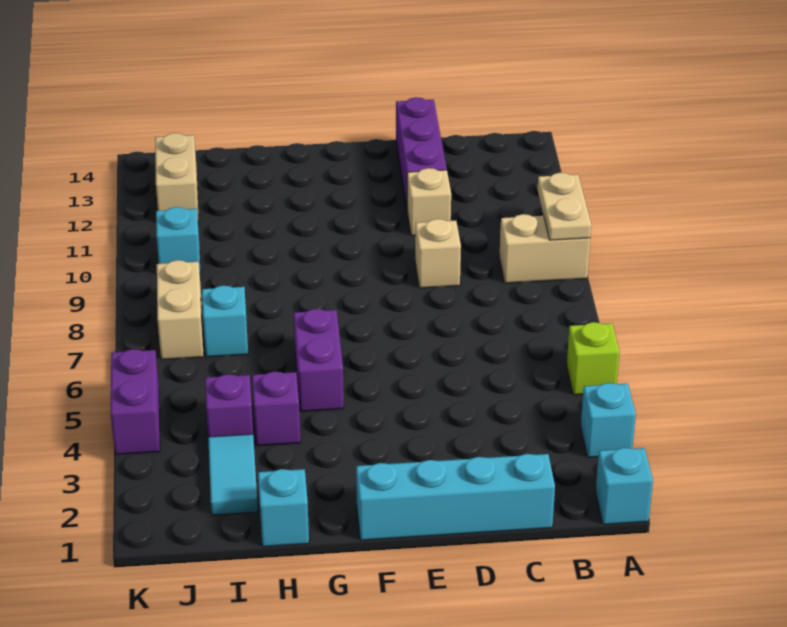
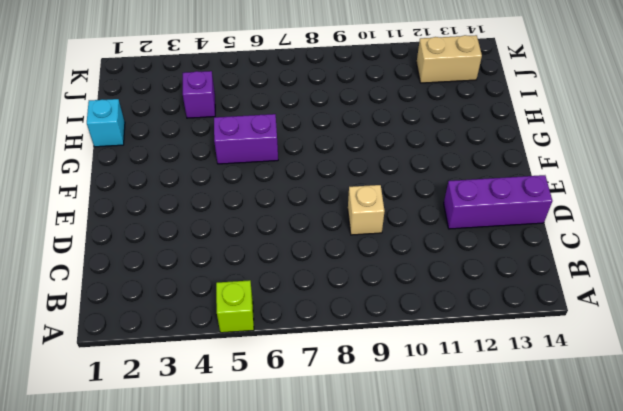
none -> cyan brick A1 level 1
none -> cyan brick A3 level 1
none -> tan brick A9:B9 level 1

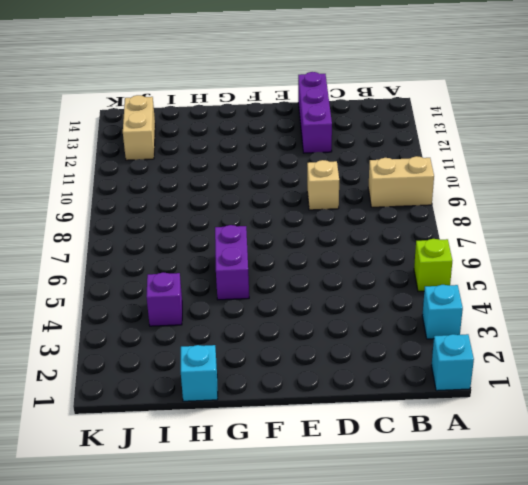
none -> cyan brick C1:F1 level 1
none -> tan brick D11 level 1
none -> purple brick H4 level 1

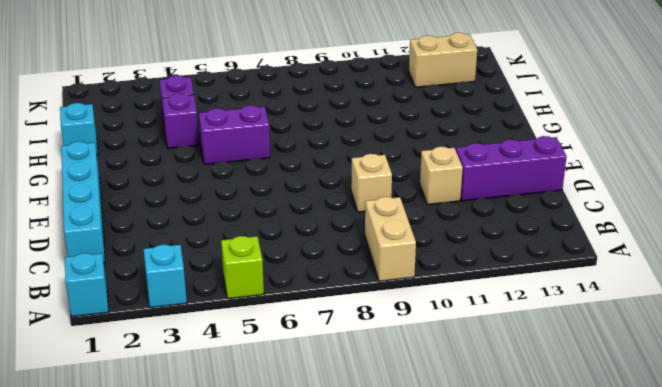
none -> cyan tile I2:I3 level 1
none -> cyan brick I7 level 1
none -> tan brick J7:J8 level 1

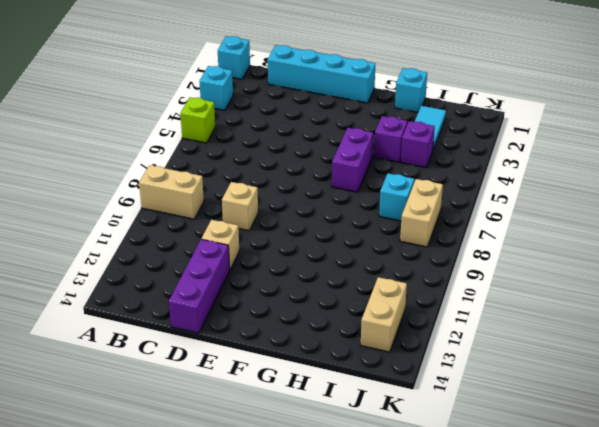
none -> cyan brick J10 level 1
none -> purple brick K4:K5 level 1
none -> tan plate A9:A10 level 2

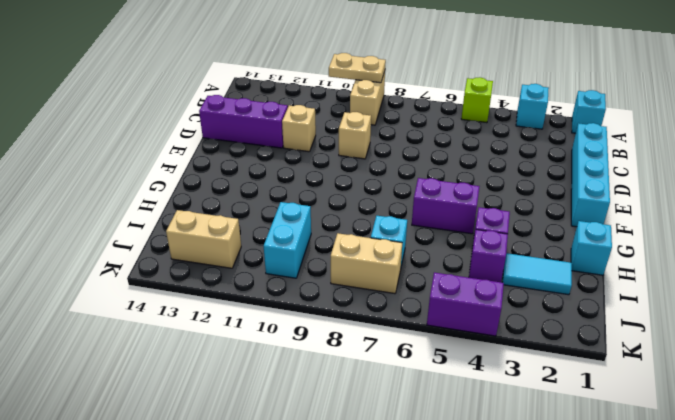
cyan brick I10:J10 level 1 -> cyan brick J10 level 1

